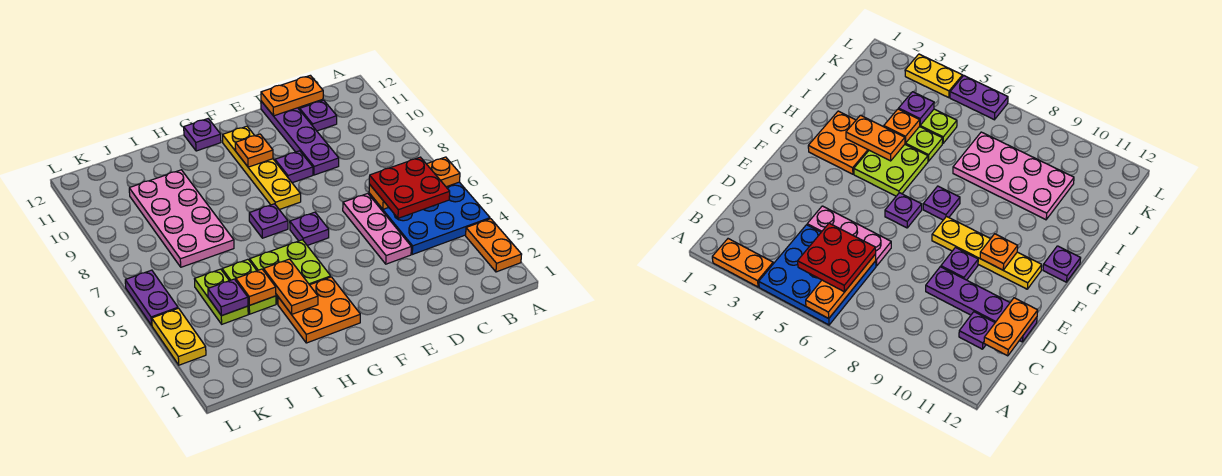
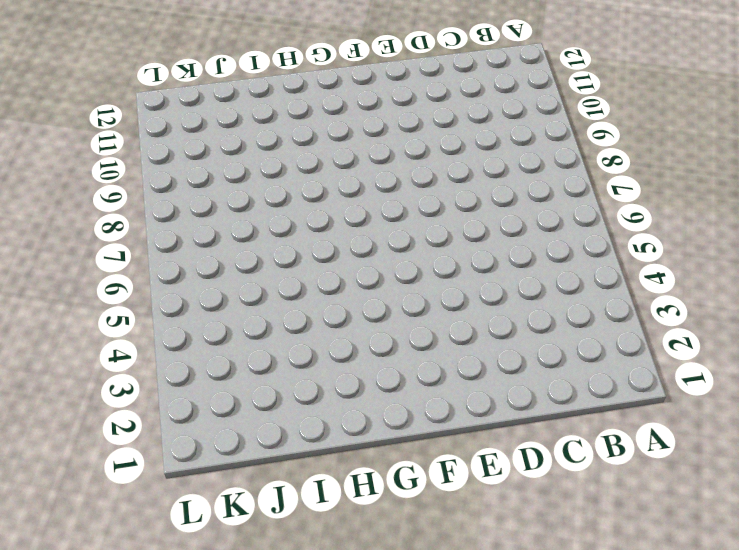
none -> orange plate A2:A3 level 1
none -> blue plate A4:C6 level 1
none -> purple plate C11 level 1

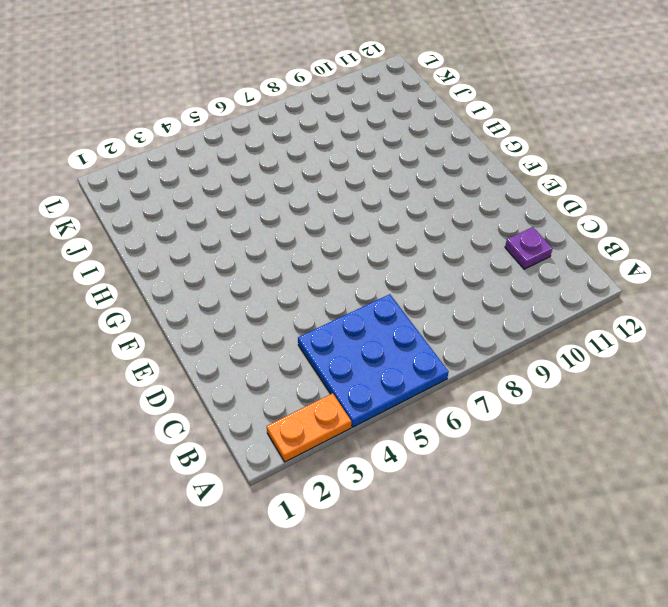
none -> pink plate D4:D6 level 1
none -> purple plate D9:D12 level 1
none -> purple plate E9 level 1

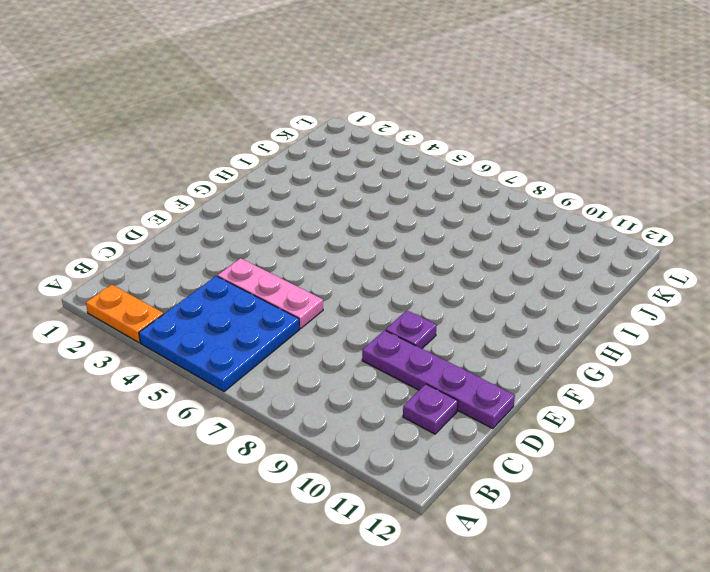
none -> purple plate F6 level 1
none -> yellow plate F8:F11 level 1
none -> orange plate G2:H3 level 1

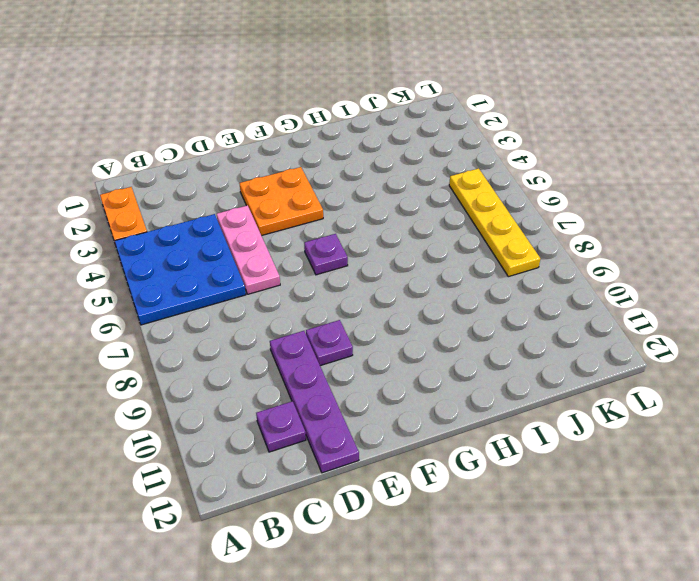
orange plate E3:F4 level 1 -> orange plate G2:H3 level 1
yellow plate K5:K8 level 1 -> yellow plate F8:F11 level 1
none -> lime plate G4:H5 level 1
none -> purple plate G7 level 1
none -> purple plate G12 level 1

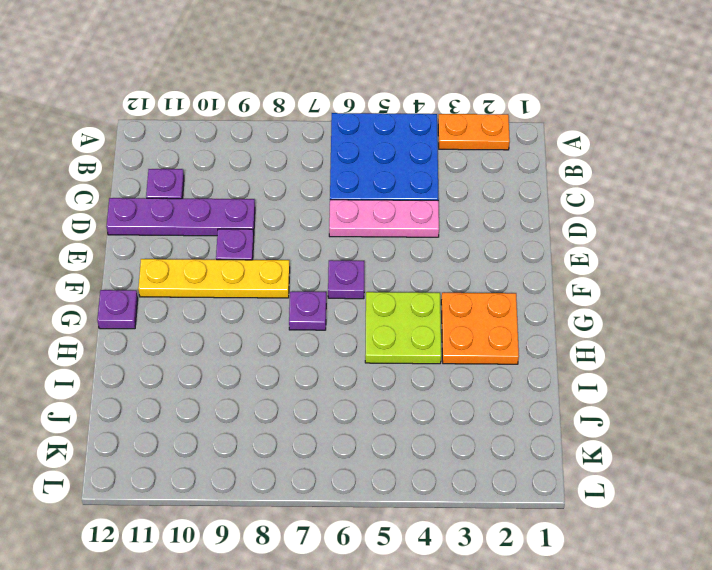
none -> lime plate I4:I5 level 1
none -> pink plate I7:J10 level 1
none -> lime plate J4:J5 level 1

